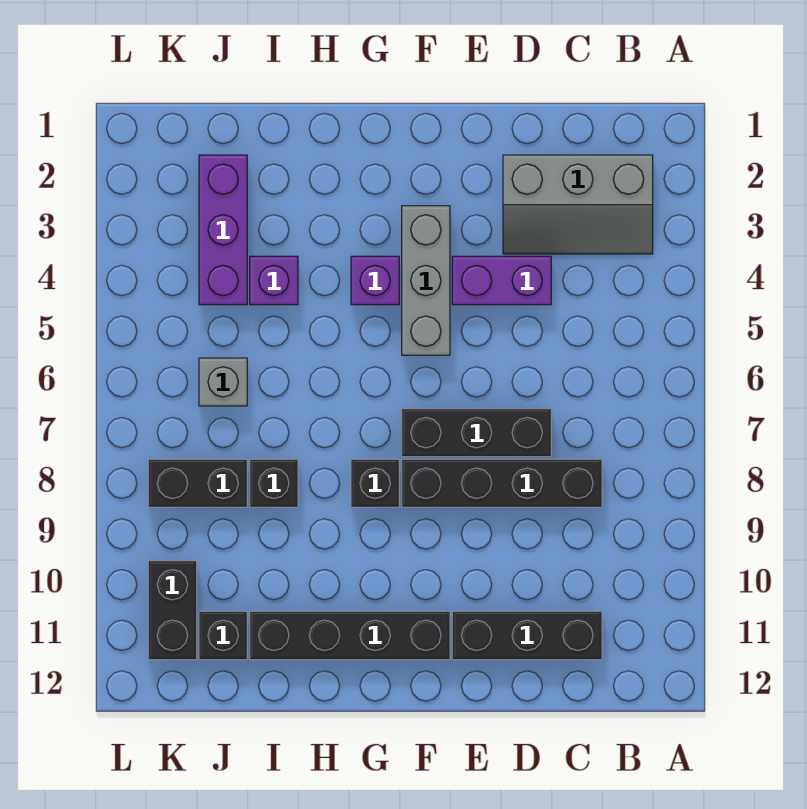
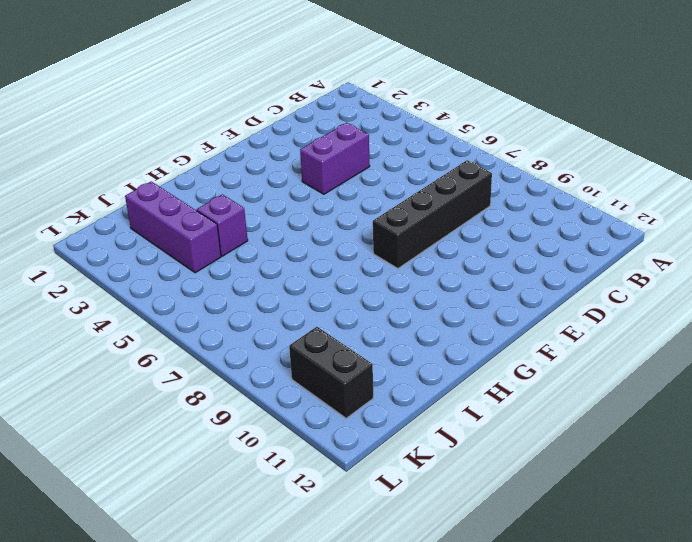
none -> grey slope B2:D3 level 1 top 2
none -> black brick C11:E11 level 1
none -> black brick D7:F7 level 1

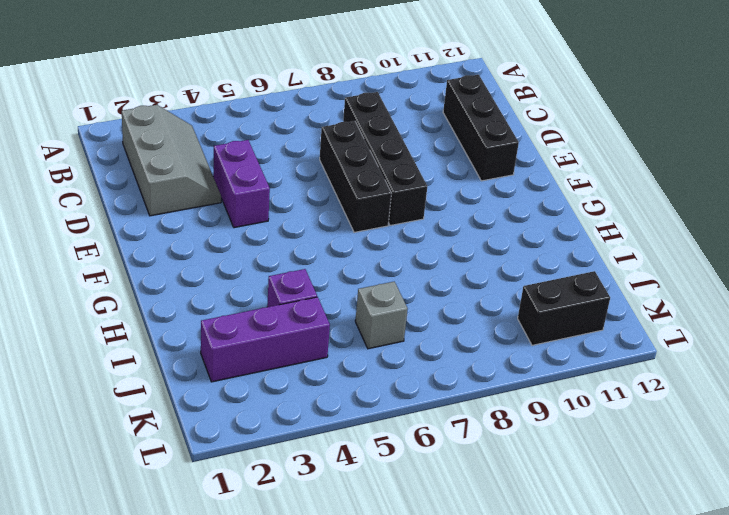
none -> grey brick F3:F5 level 1
none -> black brick F11:I11 level 1
none -> purple brick G4 level 1

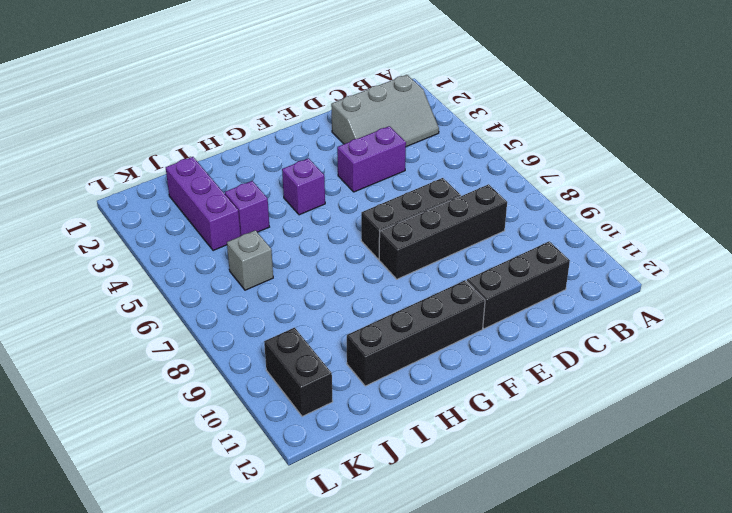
none -> grey brick F3:F5 level 1
none -> black brick G8 level 1
none -> black brick I8 level 1

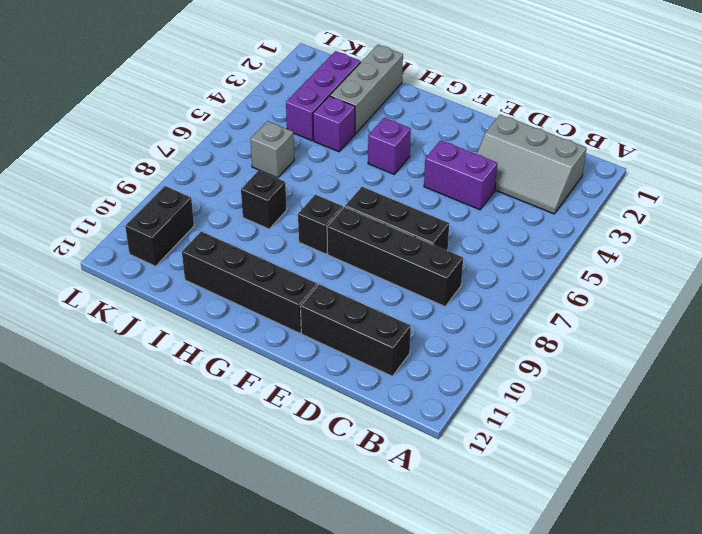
grey brick I1:I3 level 1 -> grey brick F3:F5 level 1
none -> black brick J8:K8 level 1
none -> black brick J11 level 1

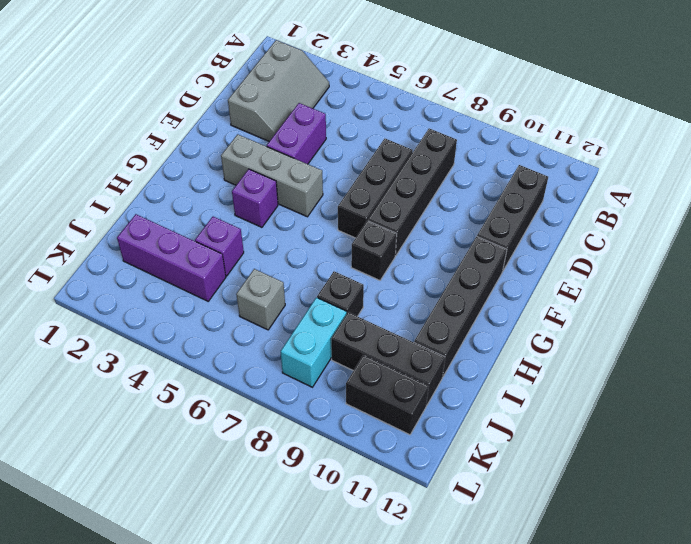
cyan brick J8:K8 level 1 -> black brick J8:K8 level 1
black brick J9:J11 level 1 -> black brick J11 level 1

